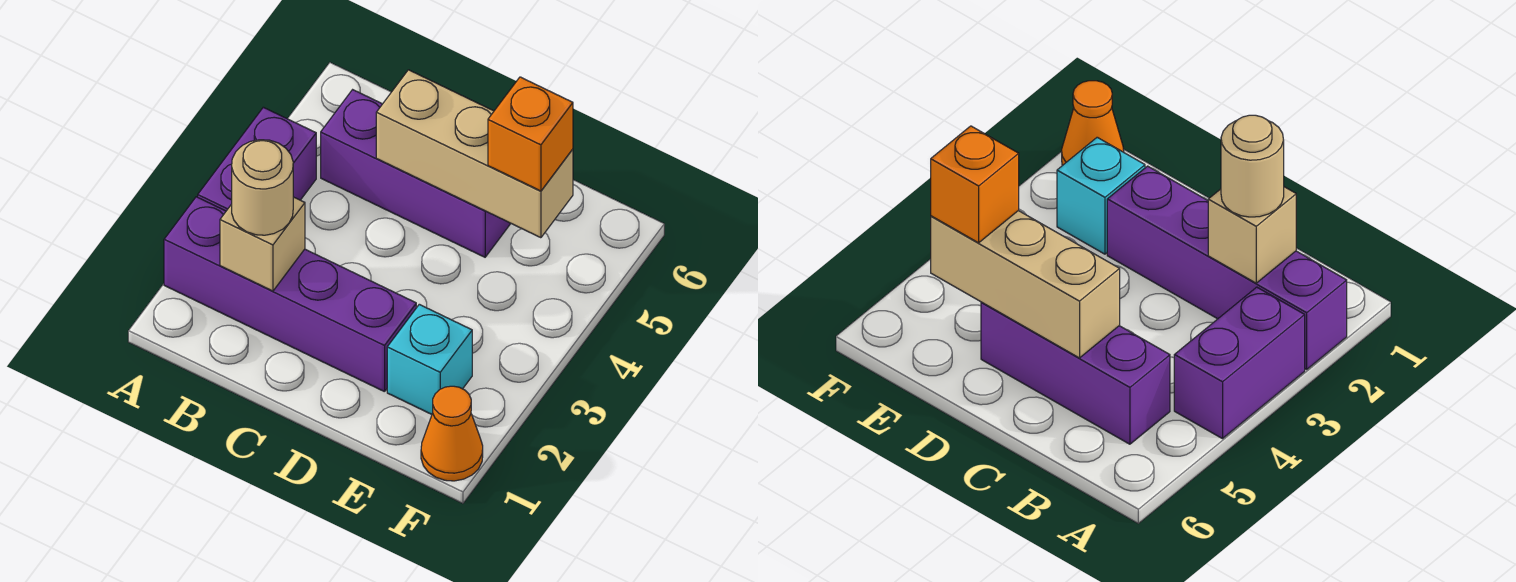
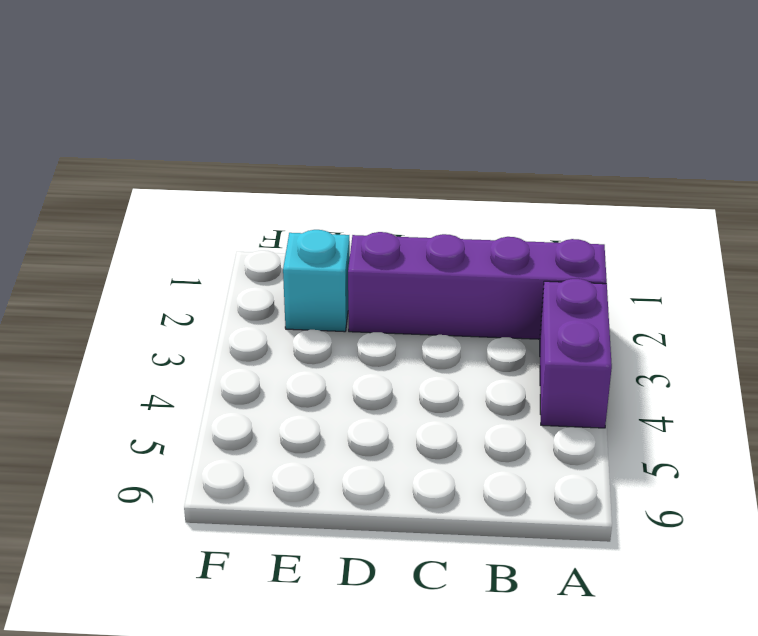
none -> purple brick B5:D5 level 1
none -> orange cone F1 level 1

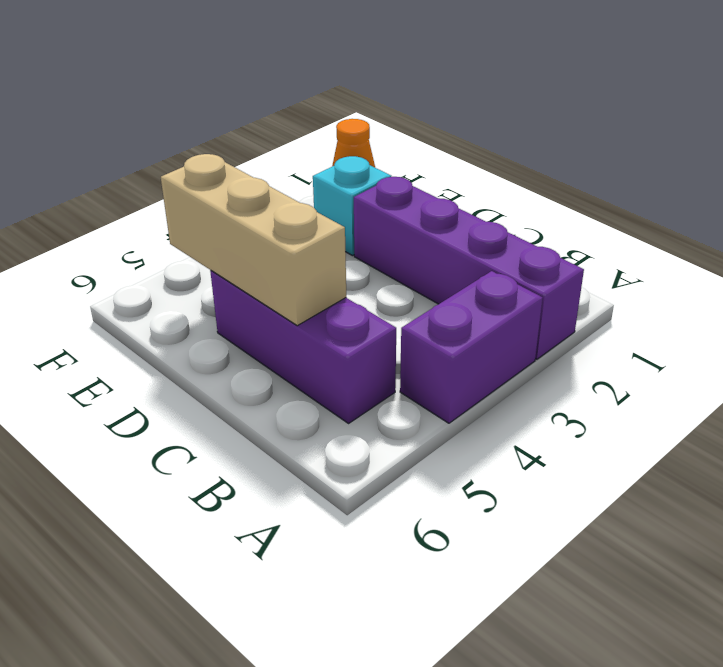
none -> tan brick B2 level 2
none -> tan round brick B2 level 3

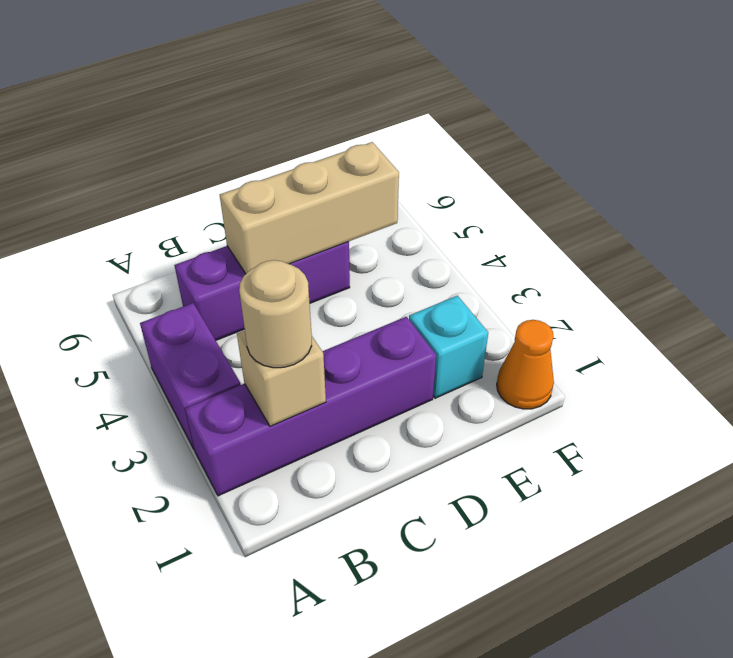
none -> orange brick E5 level 3

